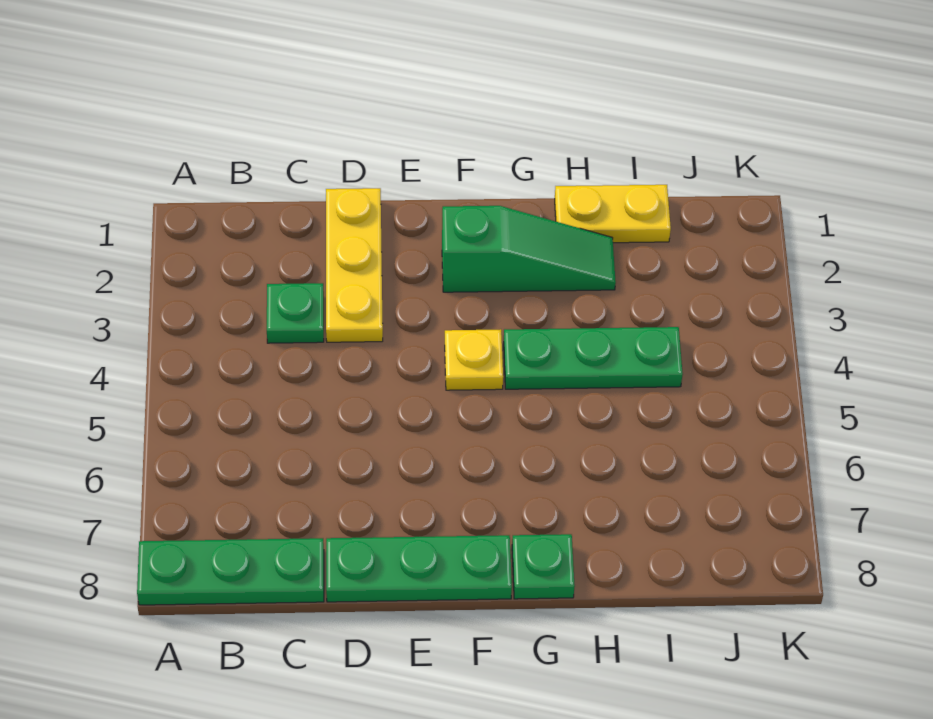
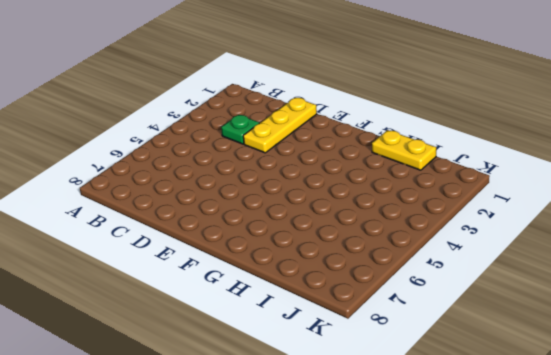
none -> green plate A8:C8 level 1
none -> green plate D8:F8 level 1

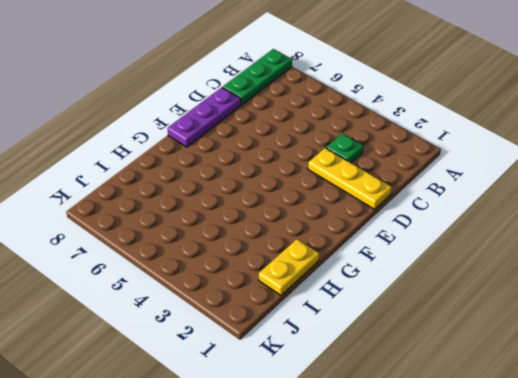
purple plate D8:F8 level 1 -> green plate D8:F8 level 1
none -> green slope F2:H2 level 1 top F
none -> yellow plate F4 level 1

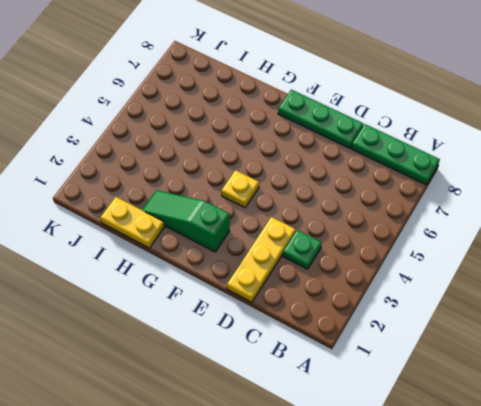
none -> green plate G4:I4 level 1
none -> green plate G8 level 1

